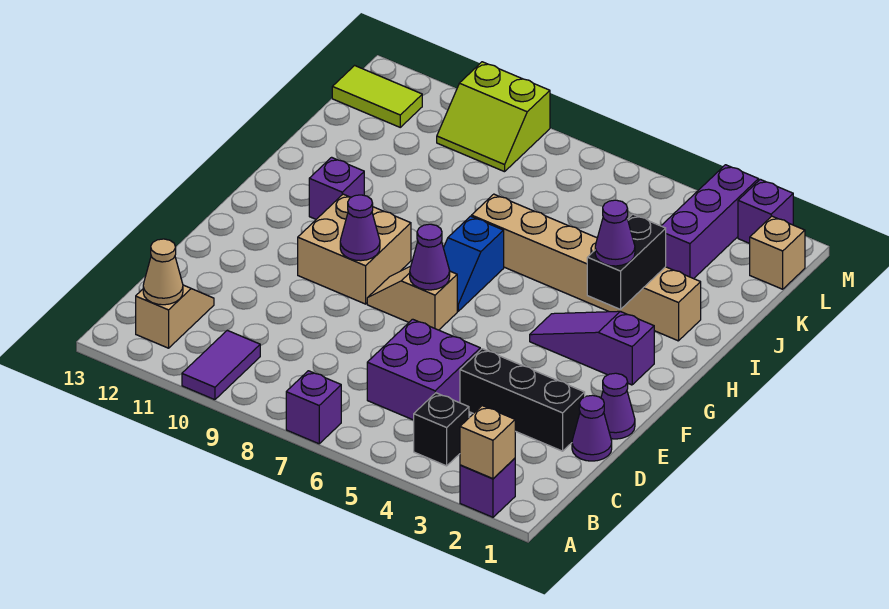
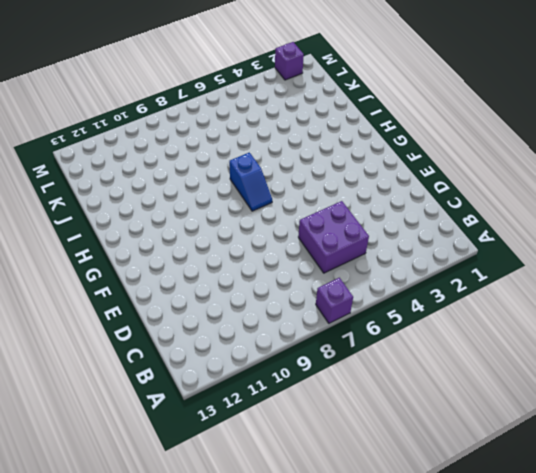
none -> purple brick A2 level 1
none -> purple tile A10:B10 level 1
none -> black brick B4 level 1

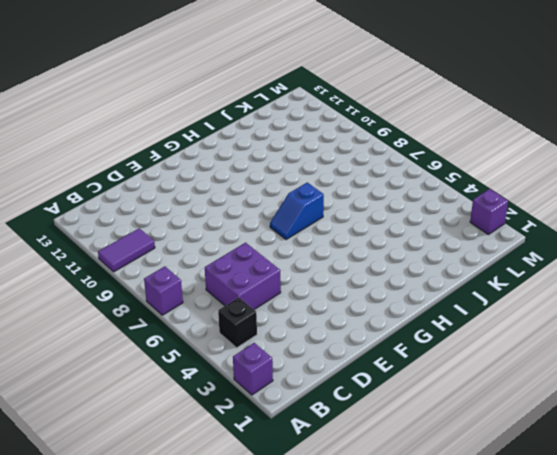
none -> tan slope B12:C12 level 1 top B
none -> purple cone D1 level 1
none -> black brick D2:D4 level 1

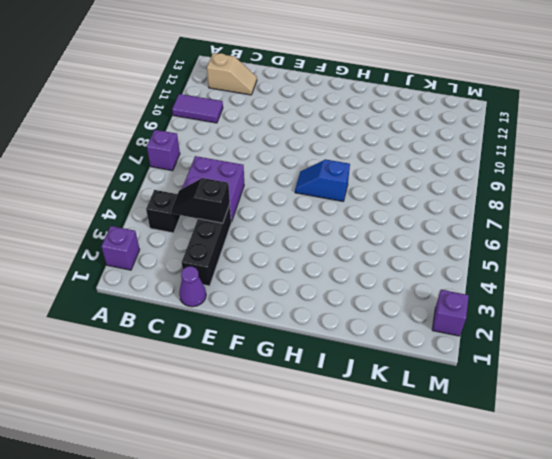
black slope C4:D4 level 2 top D -> none
none -> purple cone E1 level 1
none -> tan slope F7:F8 level 1 top 7
none -> tan brick F9:G10 level 1

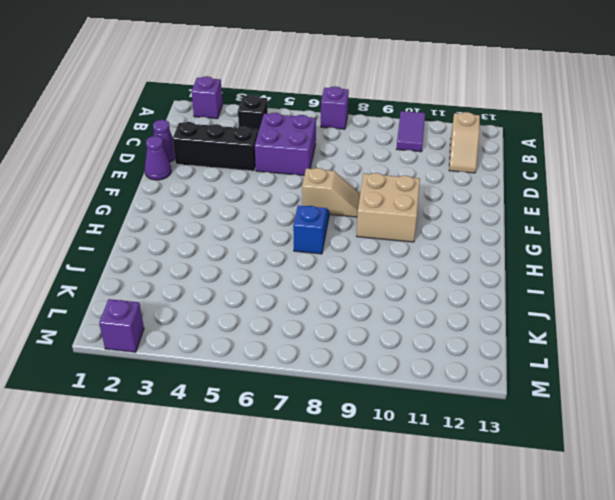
none -> purple slope G2:G4 level 1 top 2
none -> purple brick H11 level 1
none -> tan brick I2:I7 level 1

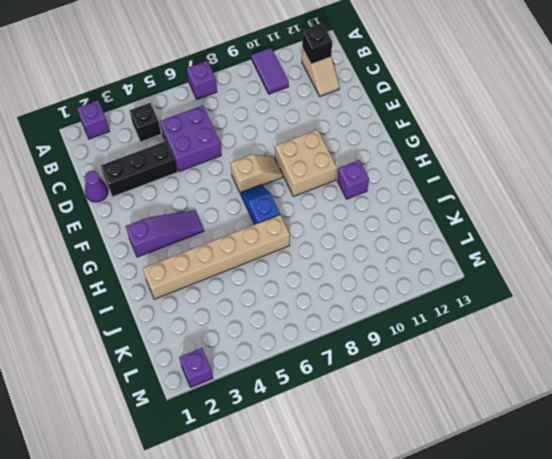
black brick B12 level 2 -> tan cone B12 level 2
none -> purple cone E1 level 1
none -> purple brick K3:M3 level 1
none -> tan brick L1 level 1

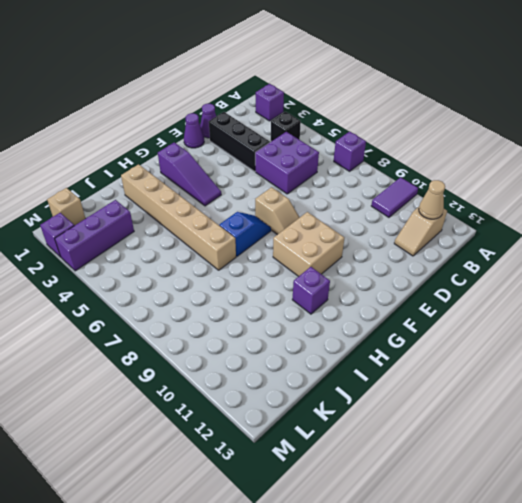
none -> lime slope L9:M10 level 1 top M
none -> lime tile L12:L13 level 1
none -> tan brick A2 level 2

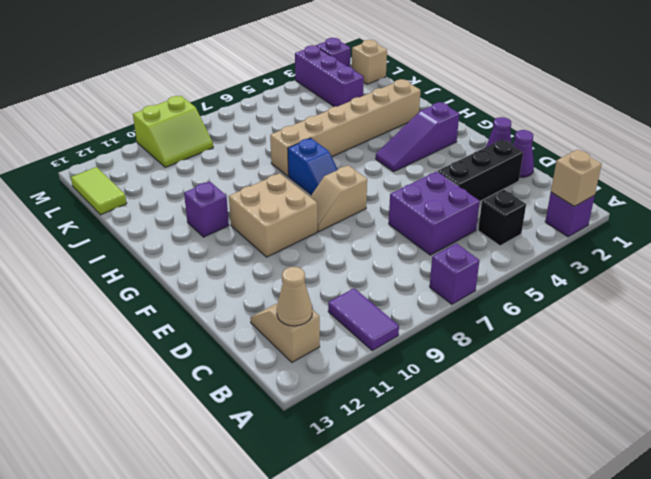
lime tile K13:L13 level 1 -> lime tile L12:L13 level 1
none -> purple cone F7 level 2
none -> purple cone F9 level 2
none -> black brick H3:I3 level 2

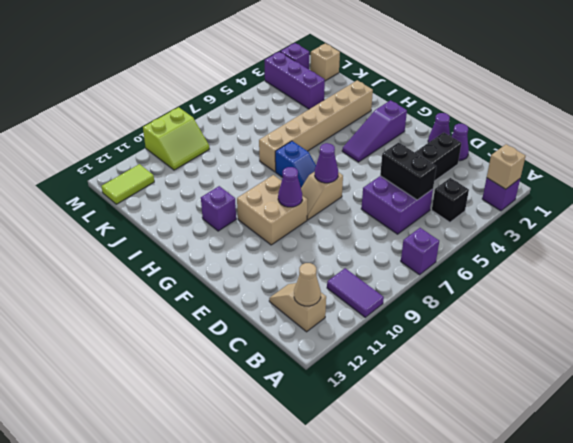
black brick C5:D5 level 2 -> black brick H3:I3 level 2
none -> purple cone H3 level 3

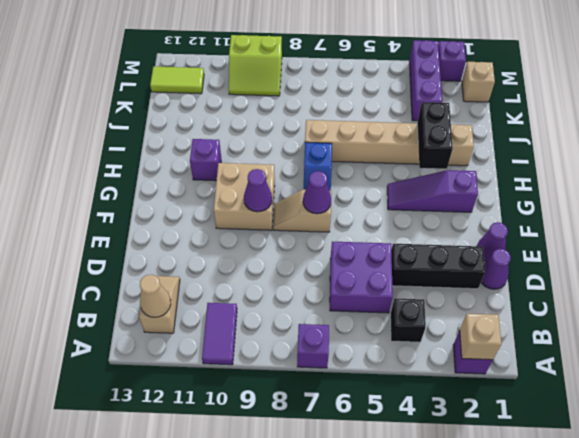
none -> purple cone H3 level 3

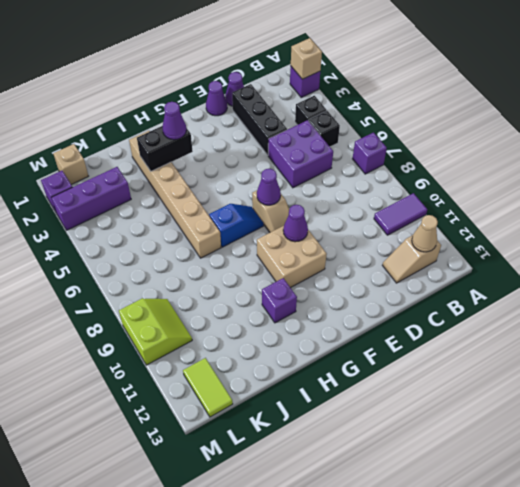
black brick B5 level 1 -> none
none -> purple slope G2:G4 level 1 top 2

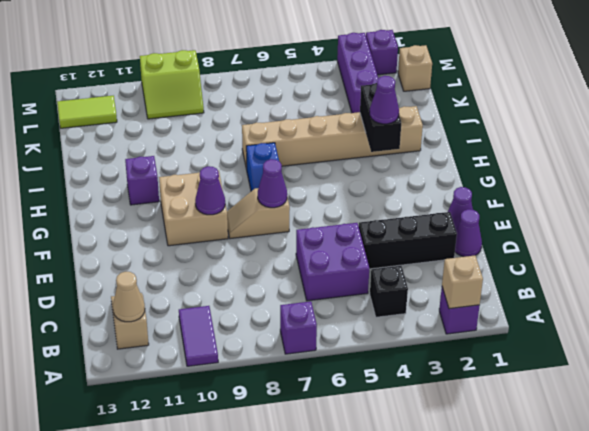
none -> purple slope G2:G4 level 1 top 2

